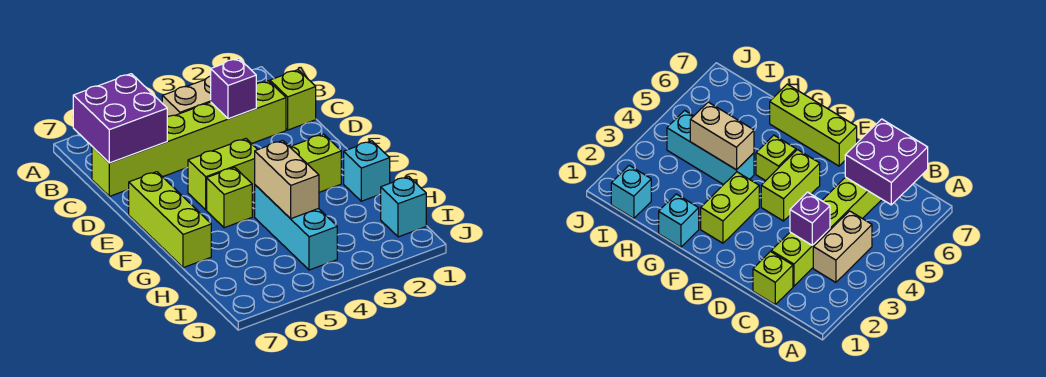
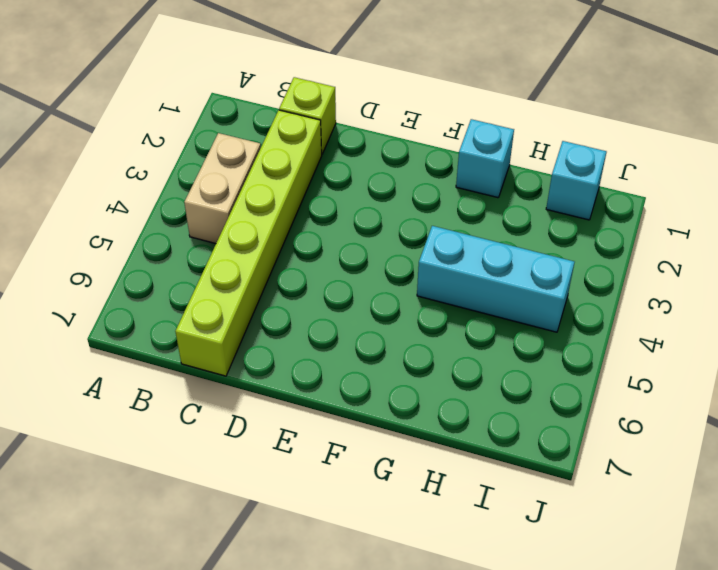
none -> lime brick E4:E5 level 1
none -> lime brick E7:G7 level 1
none -> lime brick F2:F3 level 1

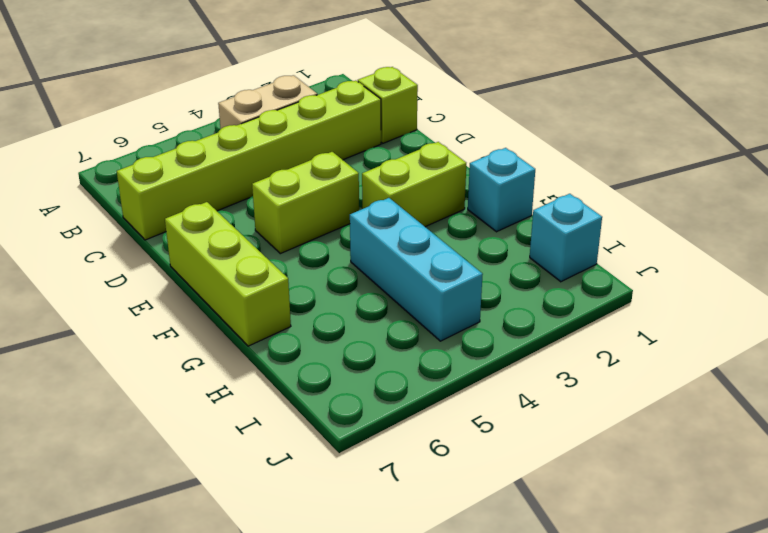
none -> lime brick F5 level 1
none -> purple brick B6:C7 level 2
none -> purple brick C3 level 2

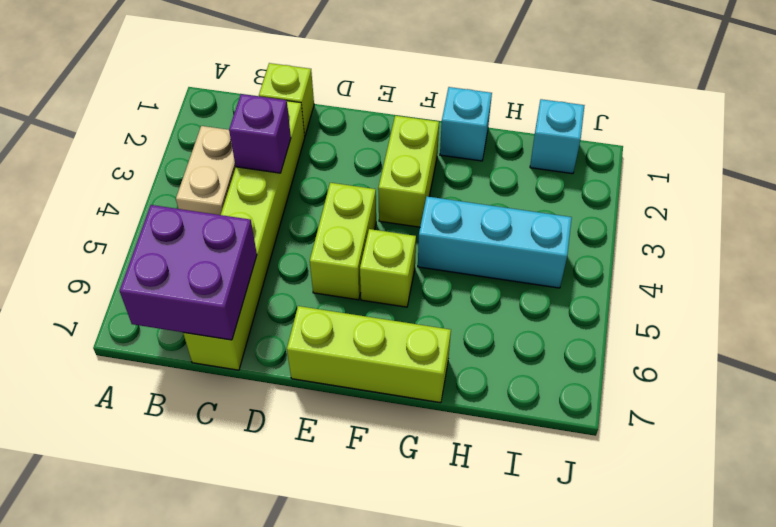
none -> tan brick G4:H4 level 2

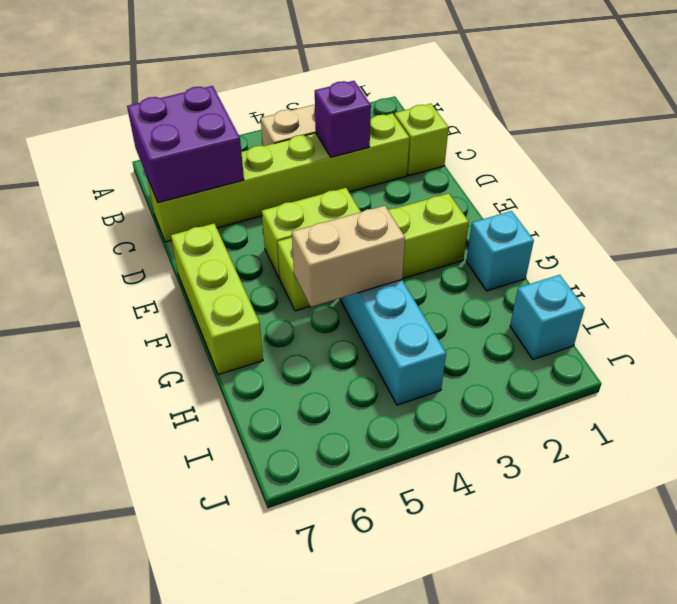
tan brick G4:G5 level 2 -> tan brick G4:H4 level 2

